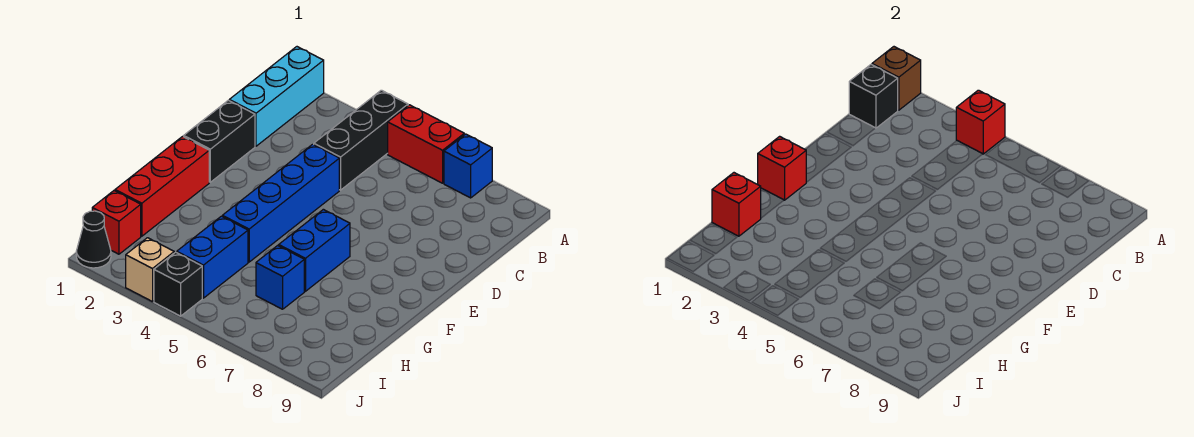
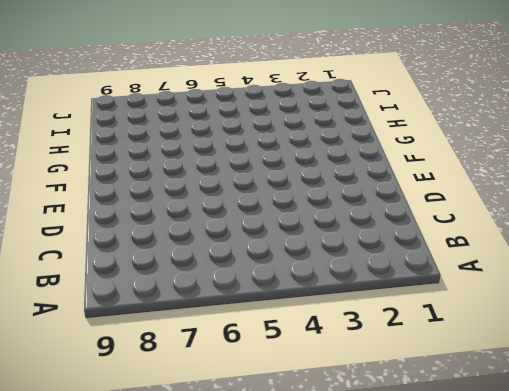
none -> cyan brick A1:C1 level 1
none -> black brick A4:C4 level 1
none -> red brick A5:A6 level 1

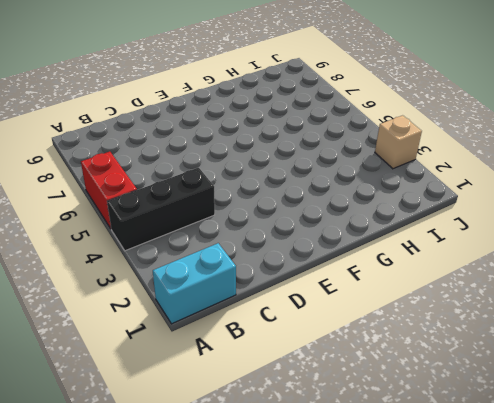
cyan brick A1:B1 level 1 -> cyan brick A1:C1 level 1
none -> blue brick A7 level 1
none -> black brick D1:E1 level 1
none -> blue brick D4:G4 level 1

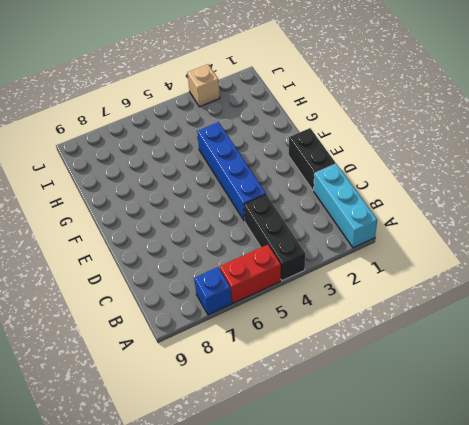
none -> red brick F1:H1 level 1
none -> blue brick F6:G6 level 1
none -> blue brick H4:I4 level 1

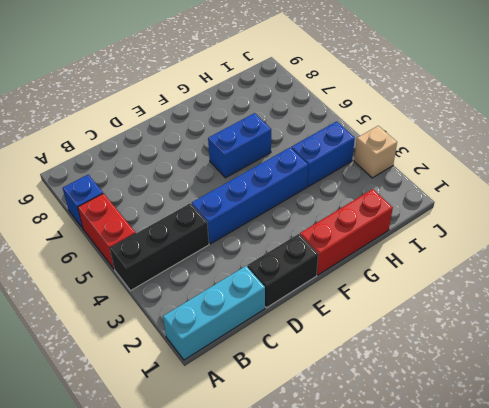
none -> blue brick H6 level 1
none -> red brick I1 level 1
none -> black cone J1 level 1

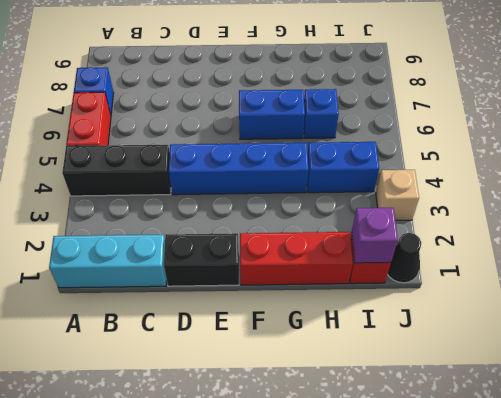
purple brick I1 level 2 -> none
none -> black brick J4 level 1
none -> brown brick A1 level 2
none -> red brick A4 level 2

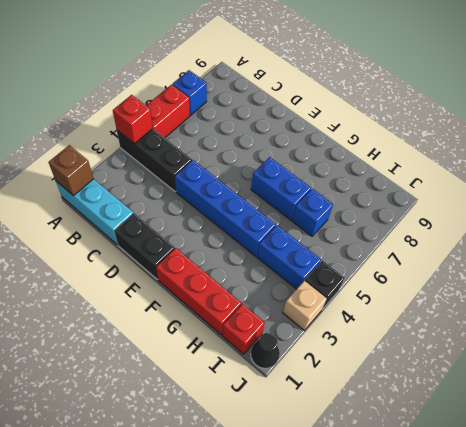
none -> black brick B1 level 2
none -> red brick F1 level 2
none -> red brick H1 level 2

